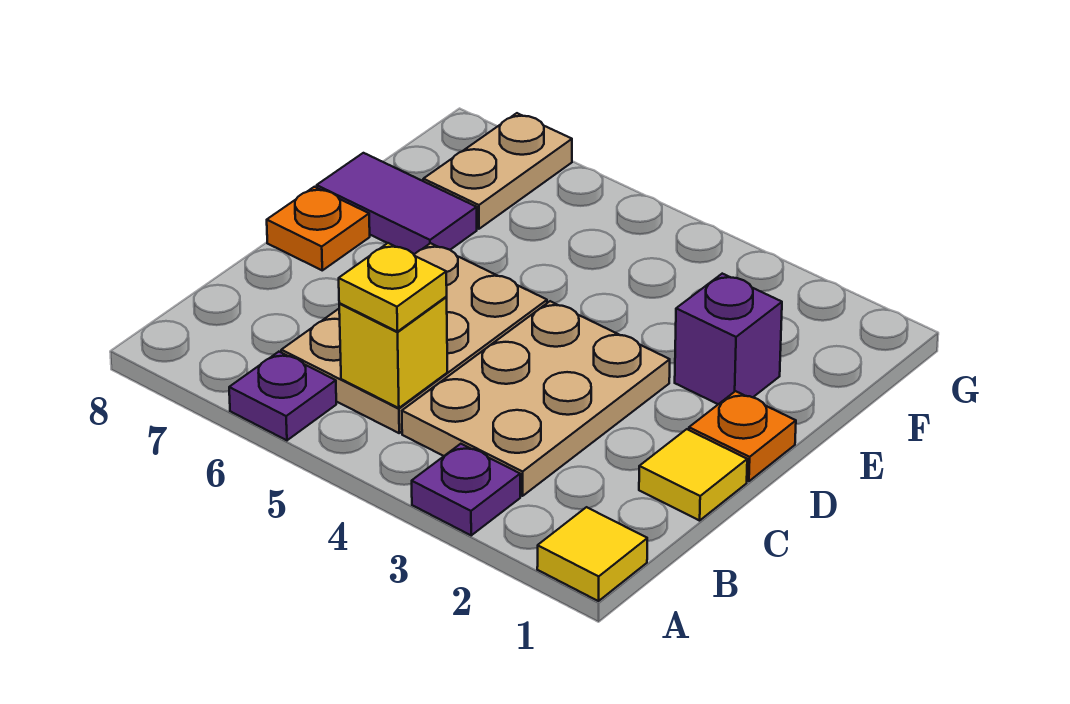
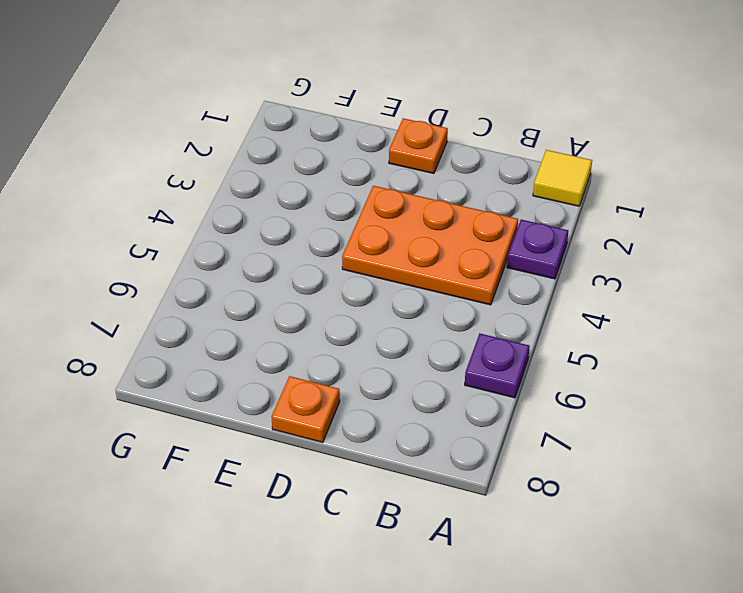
orange plate B3:D4 level 1 -> tan plate B3:D4 level 1
none -> tan plate B5:D6 level 1
none -> yellow tile C1 level 1
none -> purple brick E2 level 1

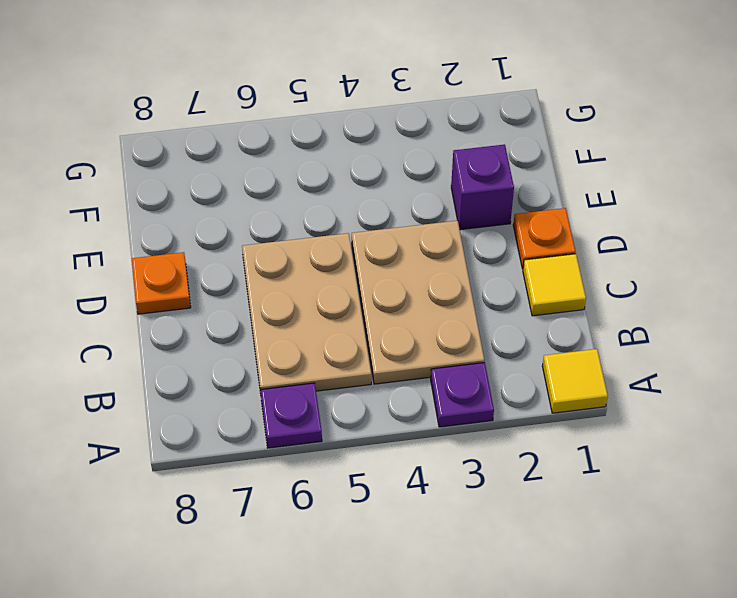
none -> purple tile E7:E8 level 1
none -> tan plate F7:G7 level 1
none -> yellow brick B5 level 2

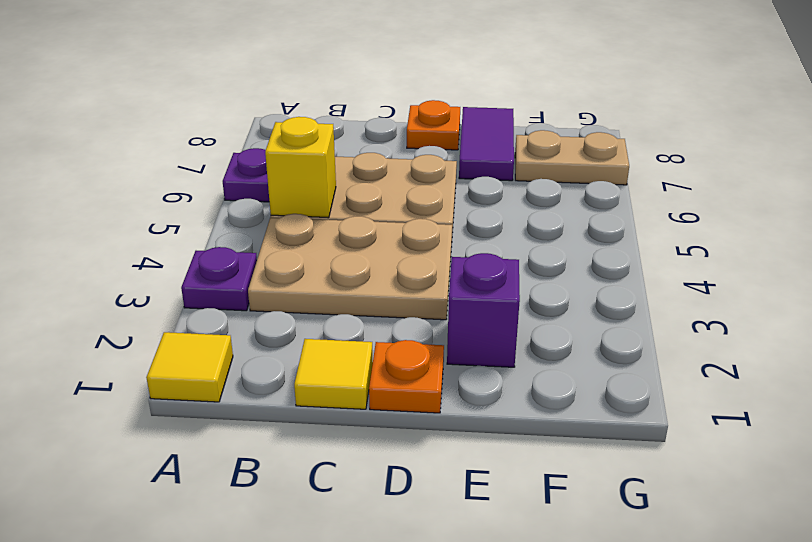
none -> yellow plate B5 level 3

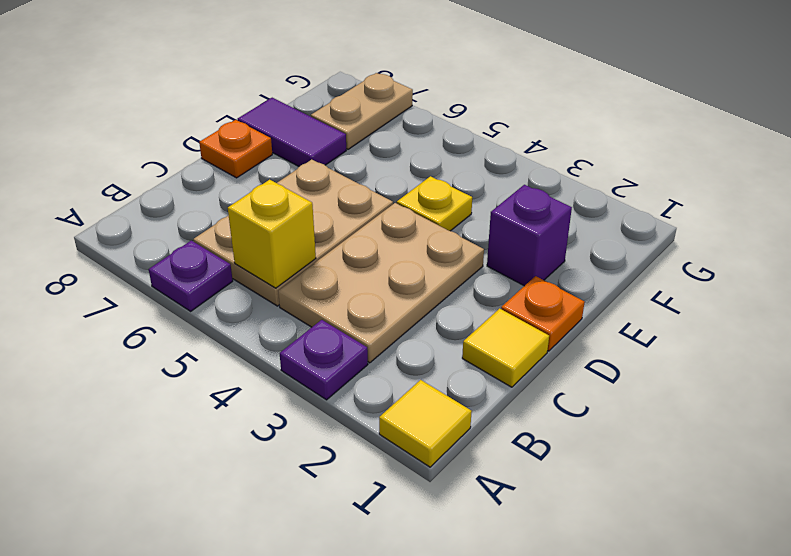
yellow plate E4 level 1 -> yellow plate B5 level 3

